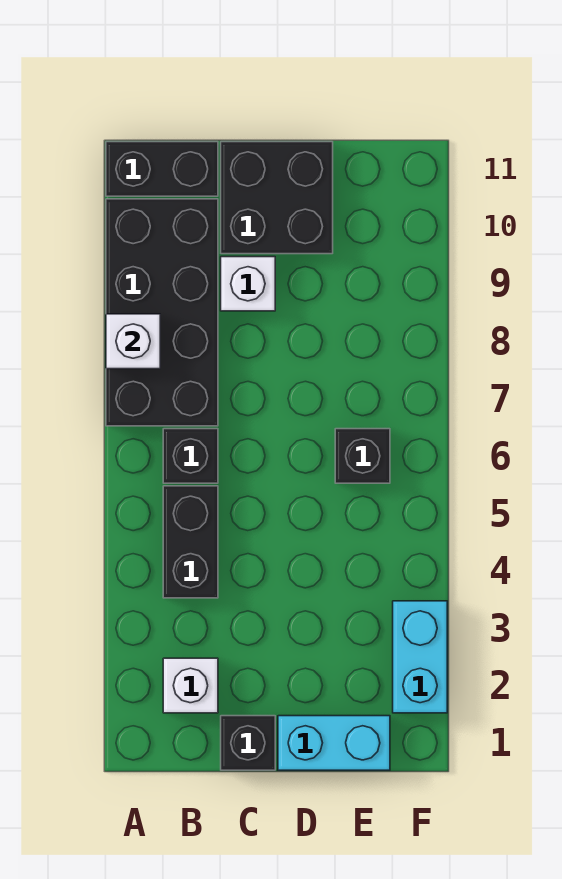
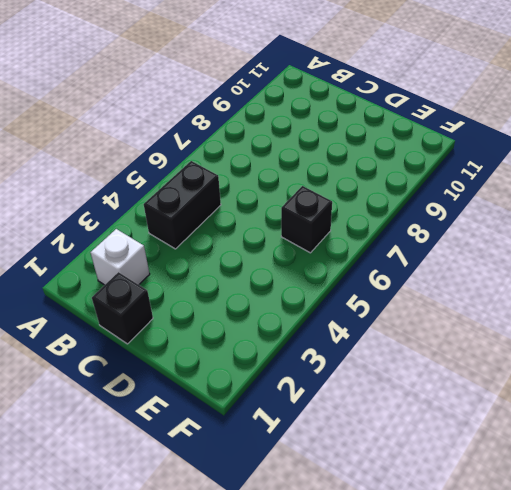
none -> black brick A7:B10 level 1
none -> black brick A11:B11 level 1
none -> black brick B6 level 1

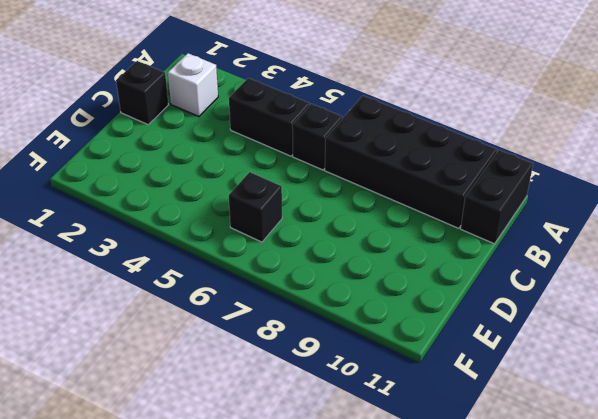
none -> white brick C9 level 1
none -> black brick C10:D11 level 1
none -> cyan brick D1:E1 level 1

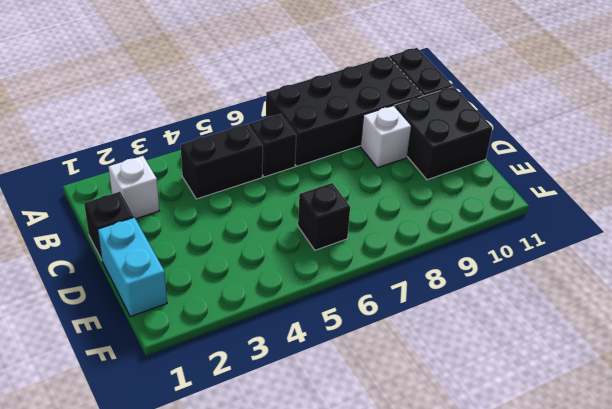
none -> cyan brick F2:F3 level 1
none -> white brick A8 level 2

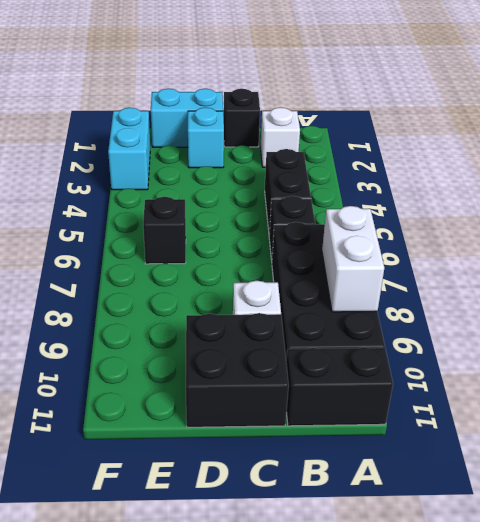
white brick A8:A9 level 2 -> white brick A8 level 2
cyan brick D2 level 1 -> none

